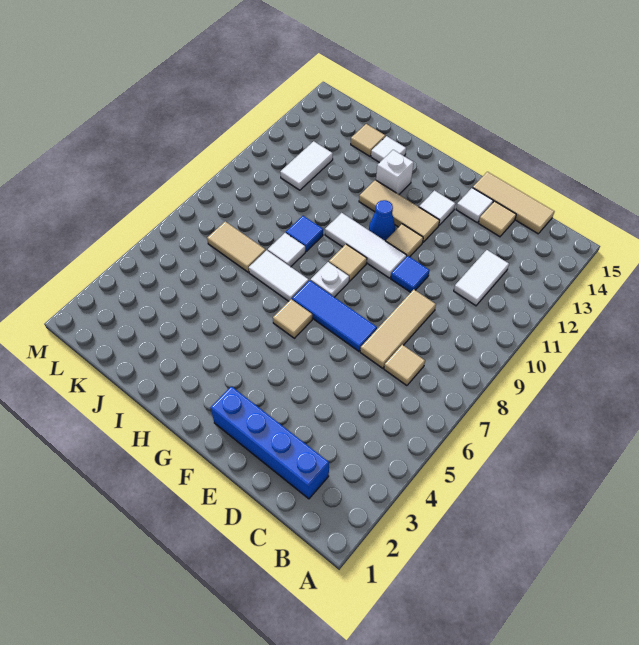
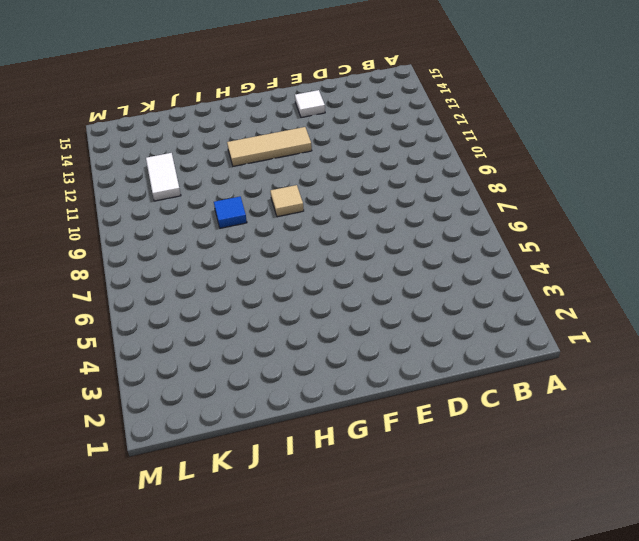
none -> blue brick C2:F2 level 1
none -> tan tile C7 level 1
none -> white tile C11:C12 level 1

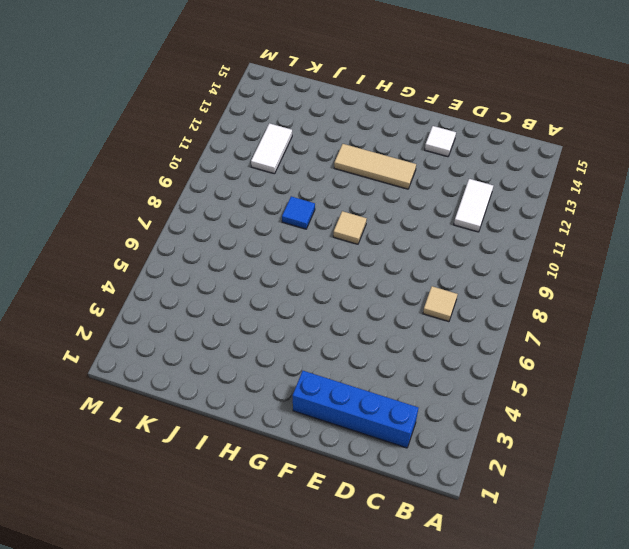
none -> tan tile C15:E15 level 1
none -> tan tile D7:D9 level 1
none -> tan tile D14 level 1

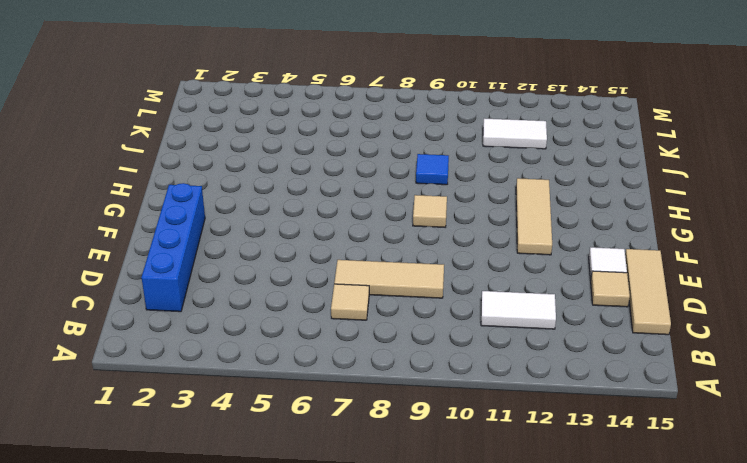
none -> blue tile E7:G7 level 1
none -> blue tile E10 level 1
none -> white tile F10:H10 level 1

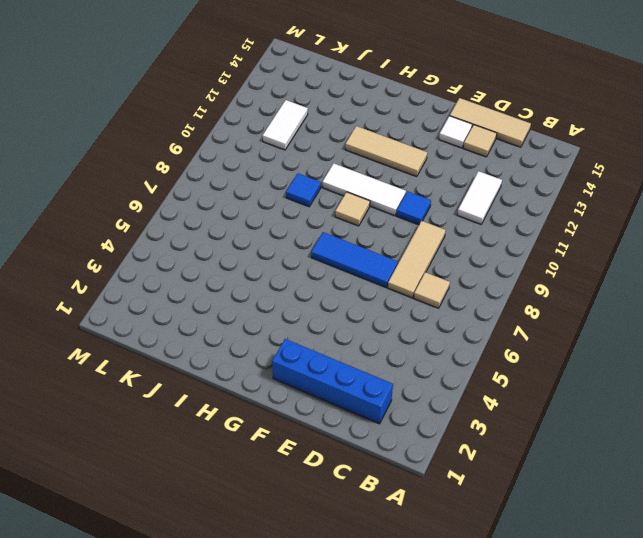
none -> tan tile F11 level 1
none -> white tile F13 level 1
none -> tan tile G6 level 1

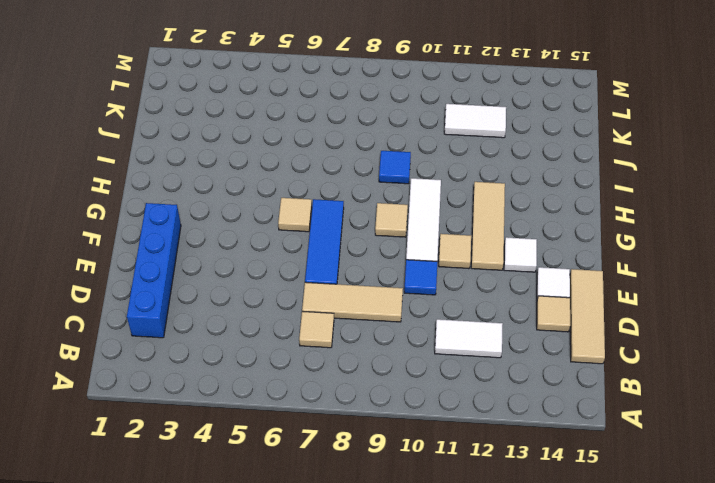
none -> white plate G8 level 1
none -> blue cone G11 level 1
none -> white tile H7:I7 level 1

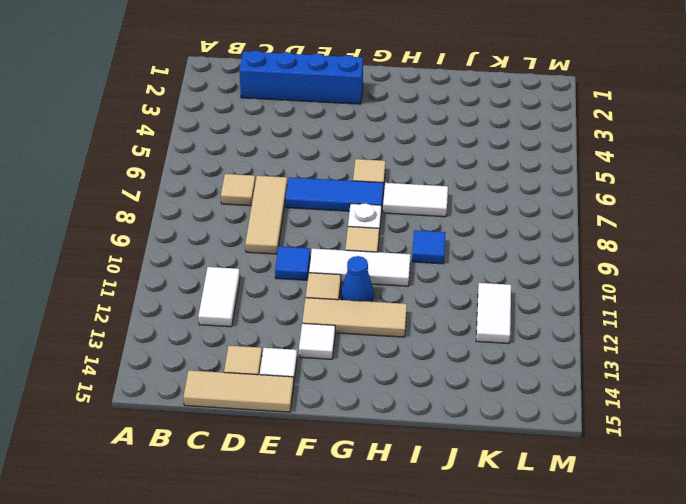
none -> white brick H13 level 1
none -> white tile I8 level 1
none -> white tile I14 level 1

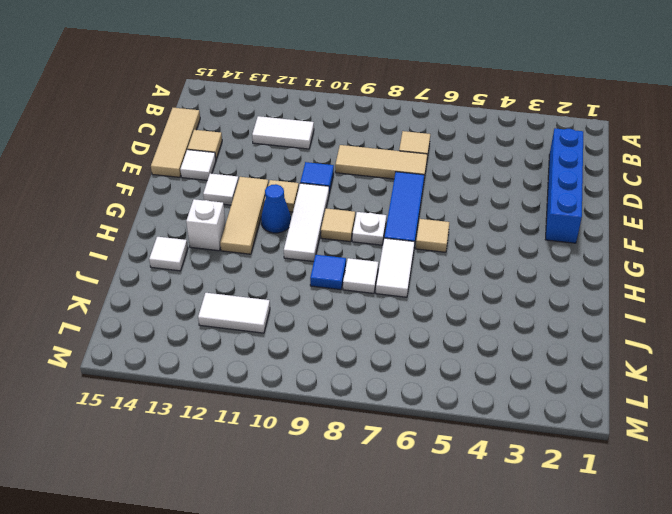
none -> tan tile J7:K7 level 1
none -> tan tile J14 level 1

